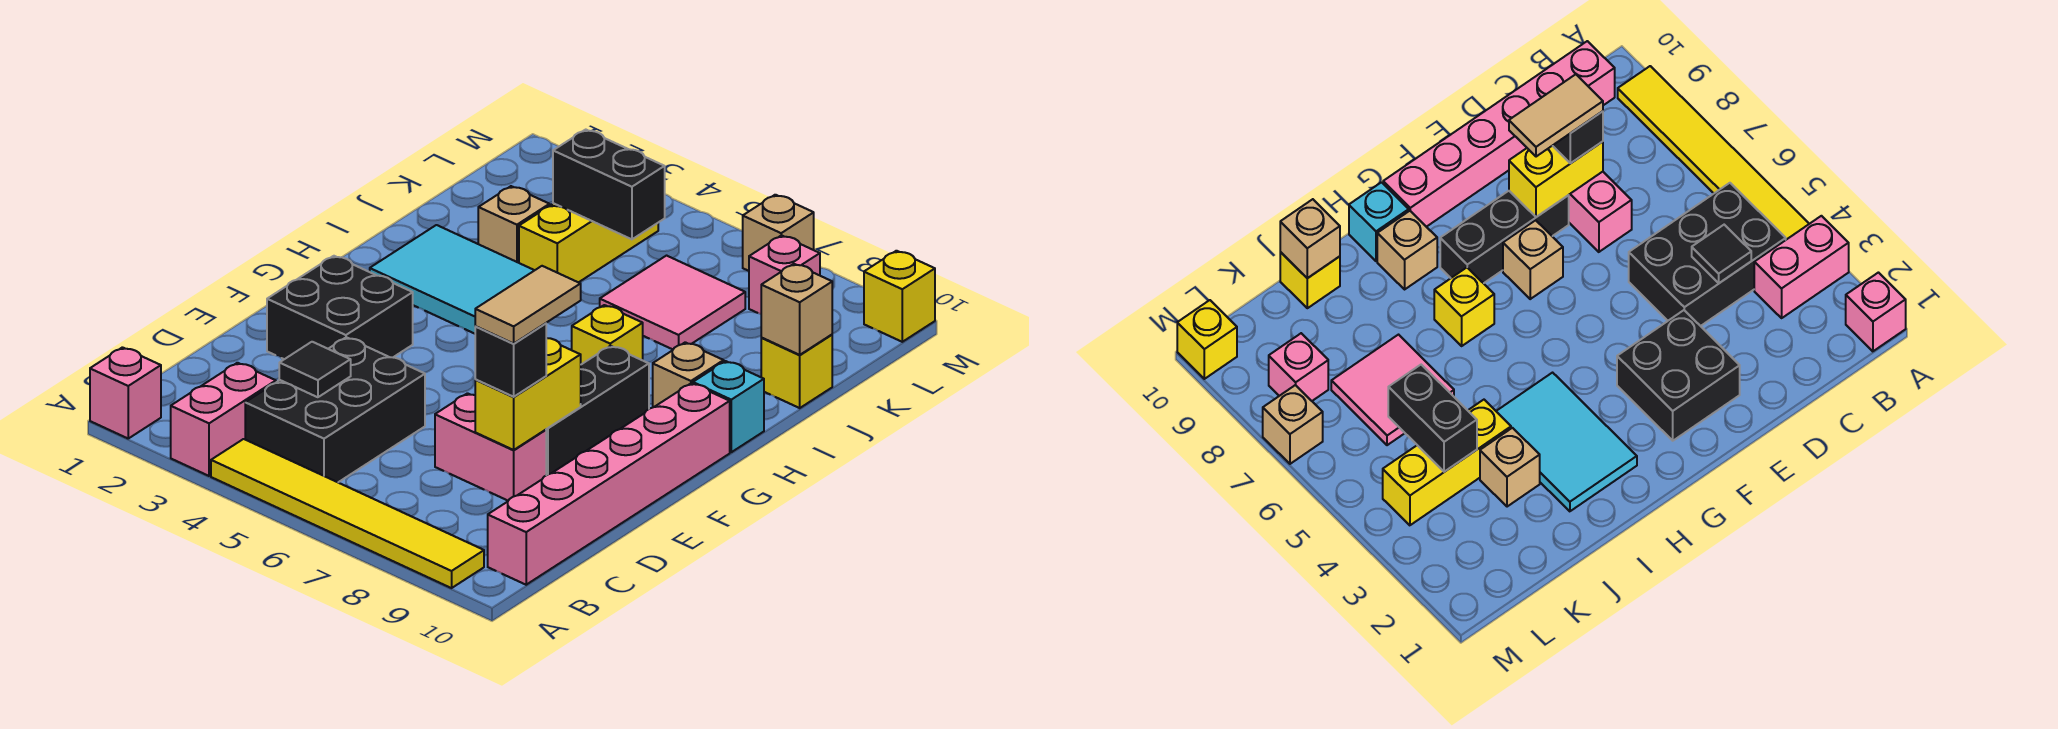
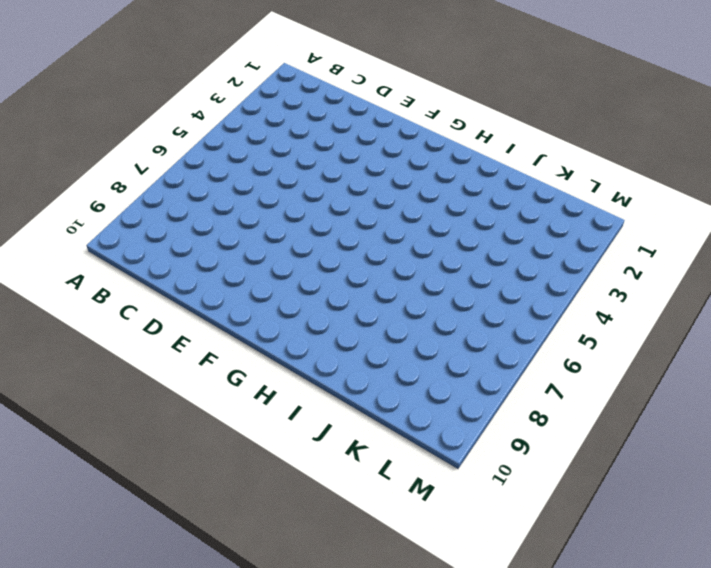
none -> pink brick A1 level 1
none -> pink brick A3:B3 level 1
none -> yellow tile A4:A9 level 1

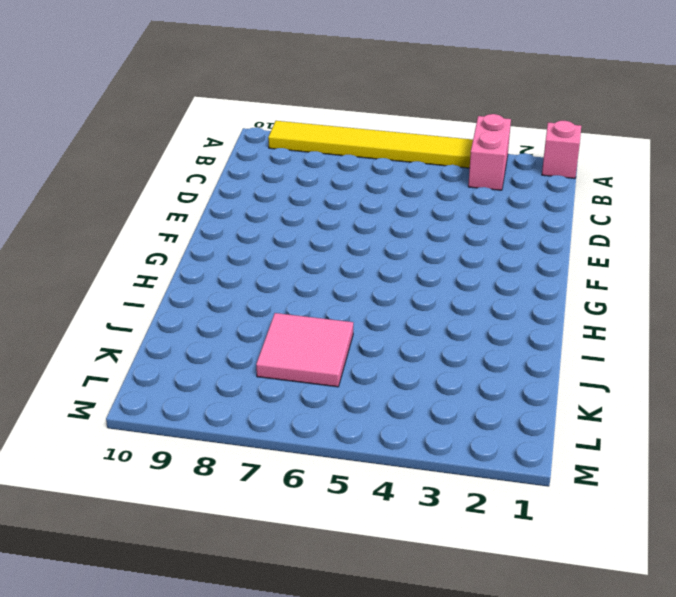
none -> black brick B4:D5 level 1
none -> pink brick B10:G10 level 1
none -> pink brick D7:D8 level 1

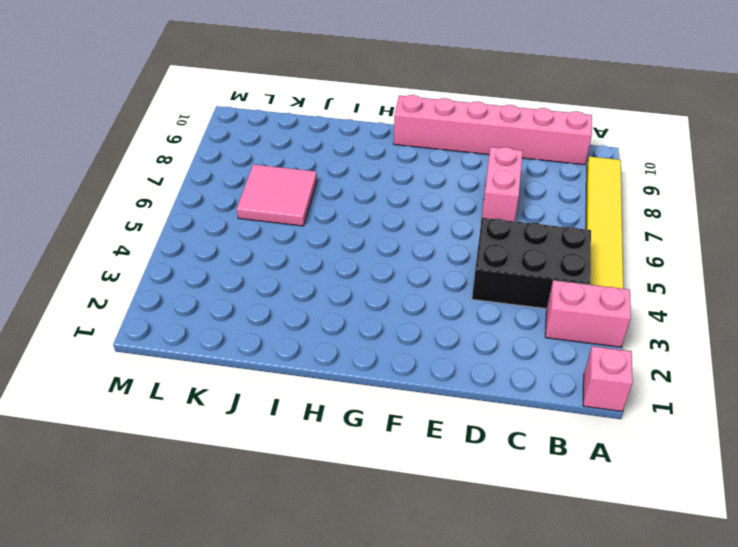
none -> black brick E2:F3 level 1
none -> black brick E8:G8 level 1
none -> tan brick F7 level 1

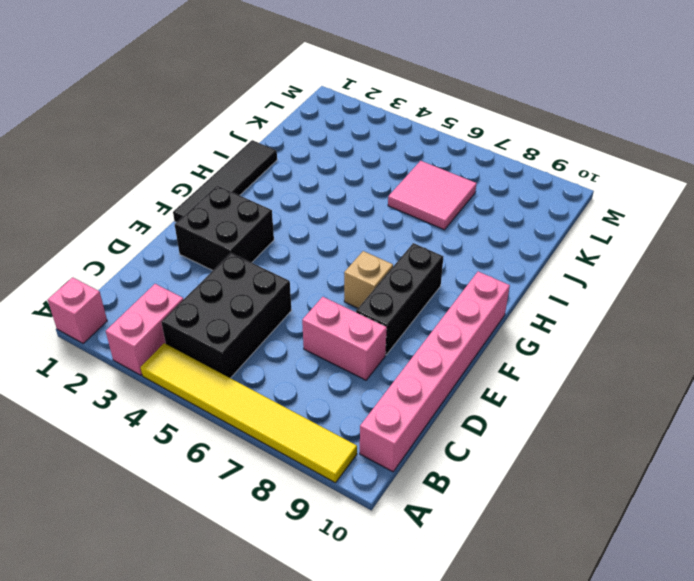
black tile F1:I1 level 1 -> none
none -> cyan tile H2:I4 level 1
none -> yellow brick H7 level 1
none -> tan brick H9 level 1

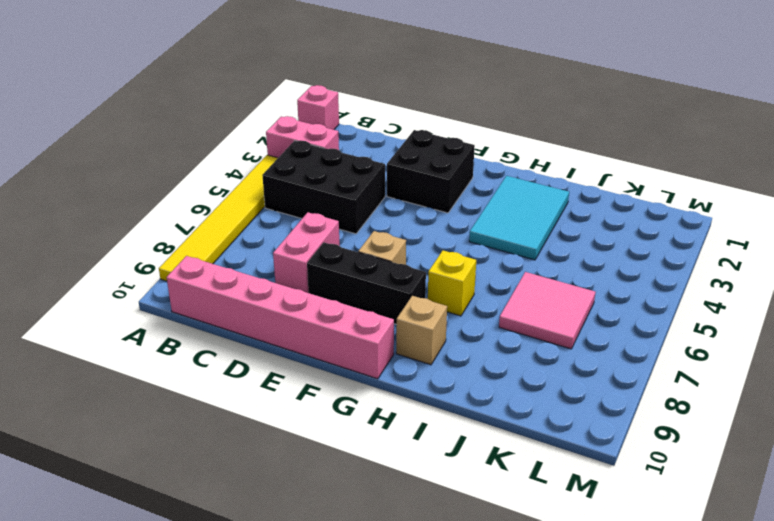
none -> cyan brick H10 level 1
none -> tan brick J3 level 1
none -> yellow brick J4:L4 level 1

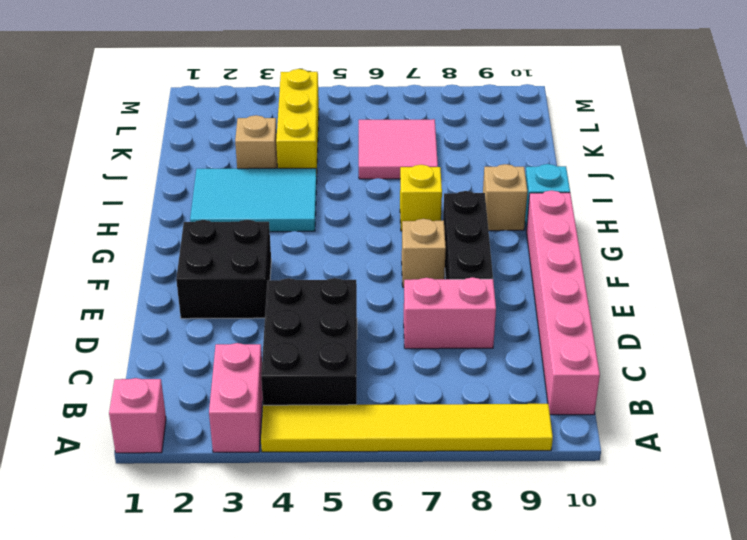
none -> yellow brick J10 level 1
none -> pink brick L8 level 1
none -> tan brick M7 level 1

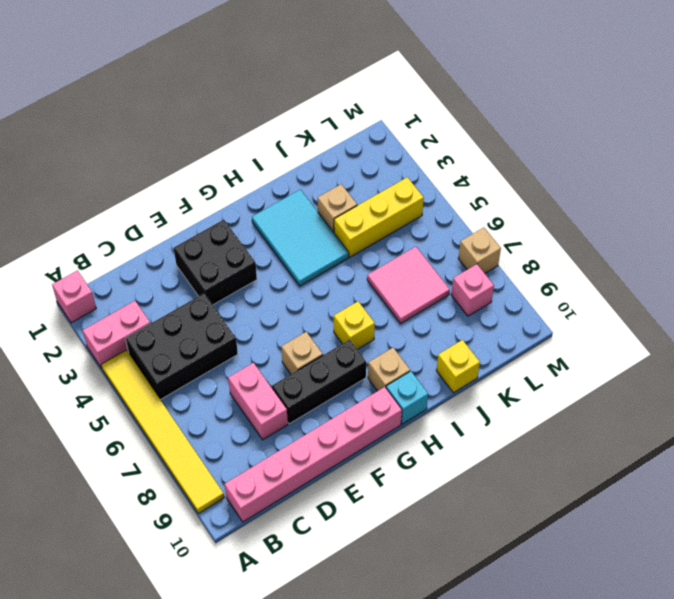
none -> yellow brick M10 level 1
none -> black tile C4 level 2
none -> yellow brick D8:E8 level 2

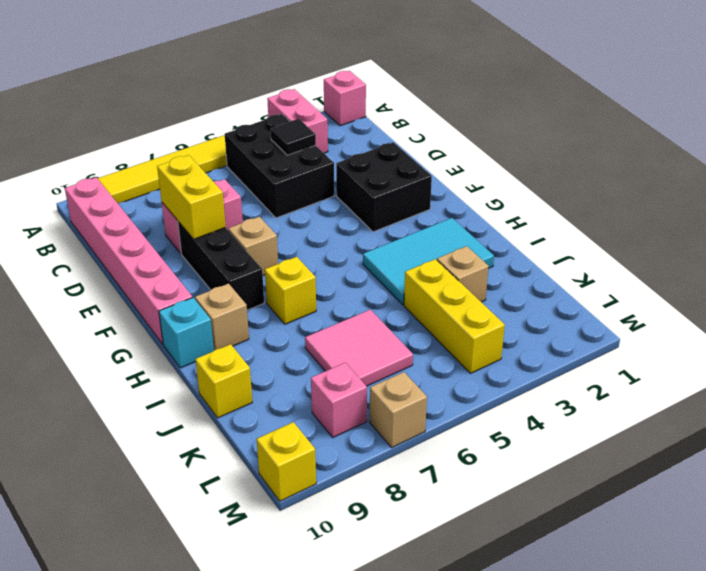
none -> tan brick J10 level 2
none -> black brick K4:K5 level 2
none -> black brick D8 level 3

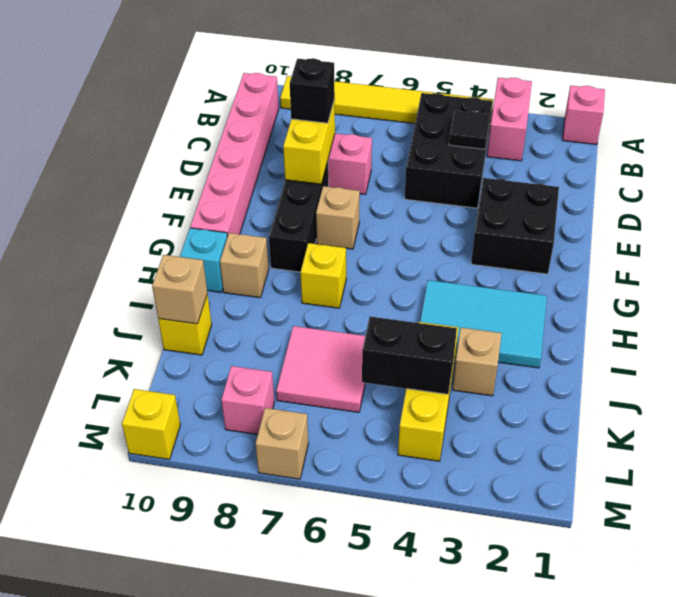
none -> tan tile D8:E8 level 4

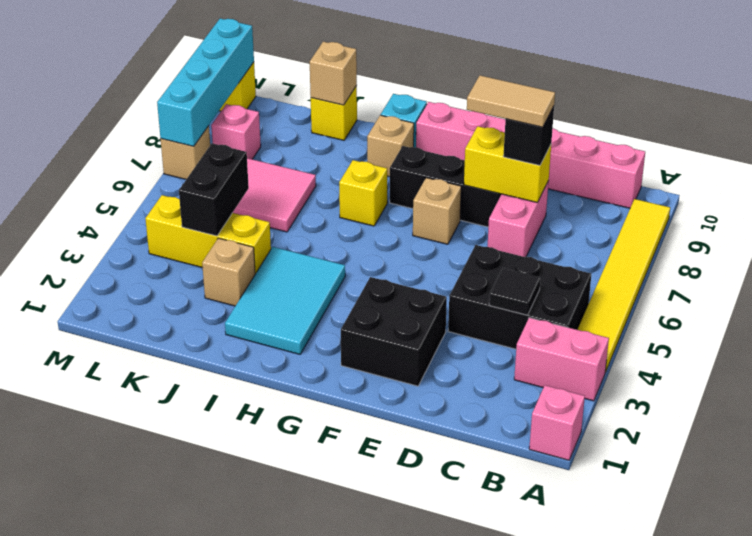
cyan brick M7:M10 level 2 -> none

